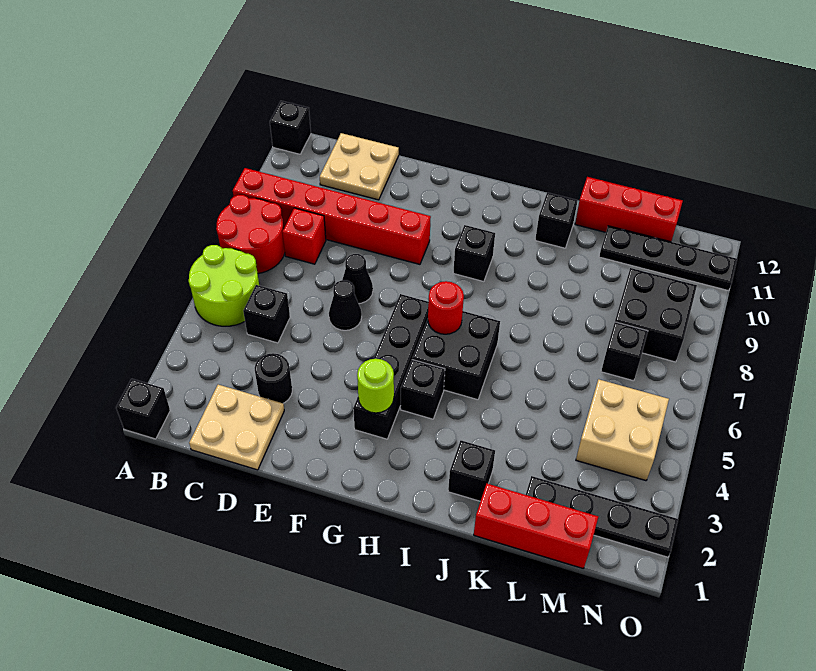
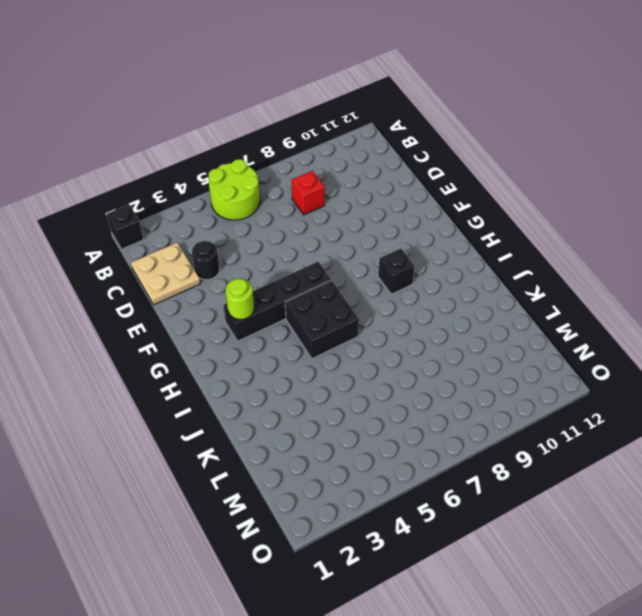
none -> red round brick A7:B8 level 1
none -> red brick A9:F9 level 1
none -> black brick A12 level 1

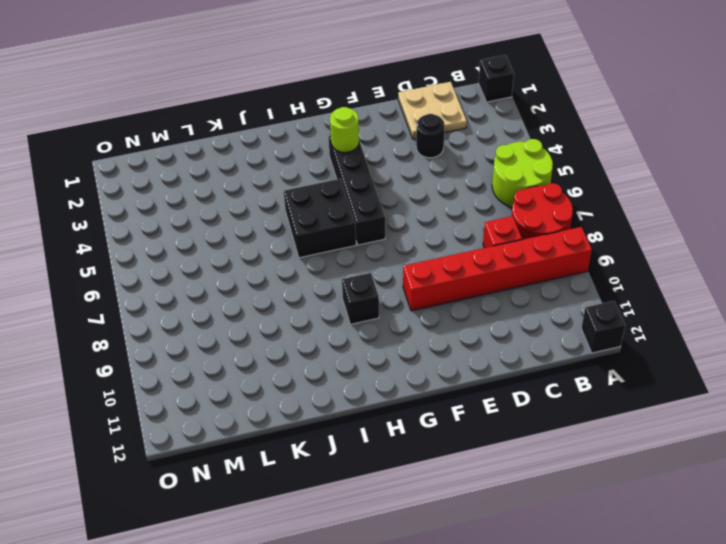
none -> black brick C5 level 1
none -> tan plate C11:D12 level 1
none -> black cone E6 level 1

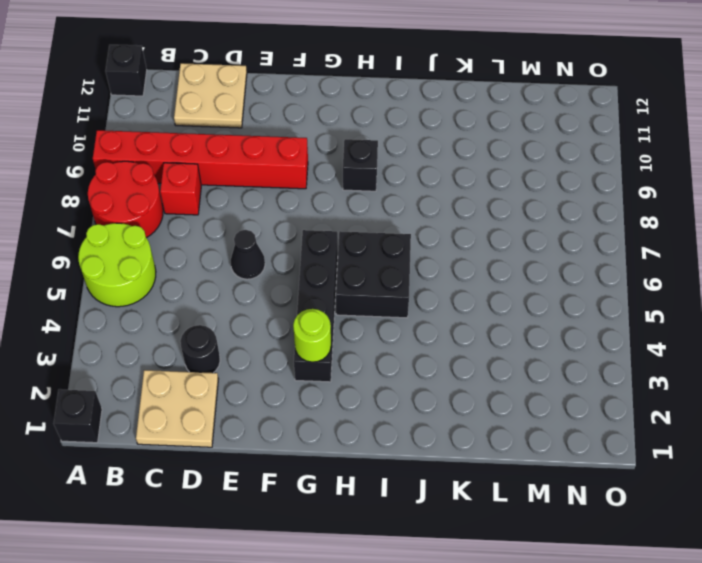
none -> black brick C5 level 1
none -> black cone E7 level 1
none -> black brick H4 level 1

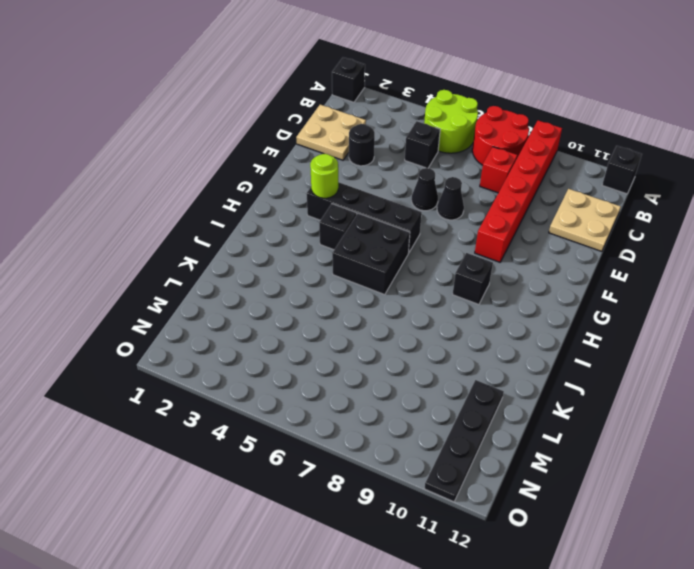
none -> black brick J2 level 1
none -> black brick J11 level 1
none -> red brick K1:M1 level 1

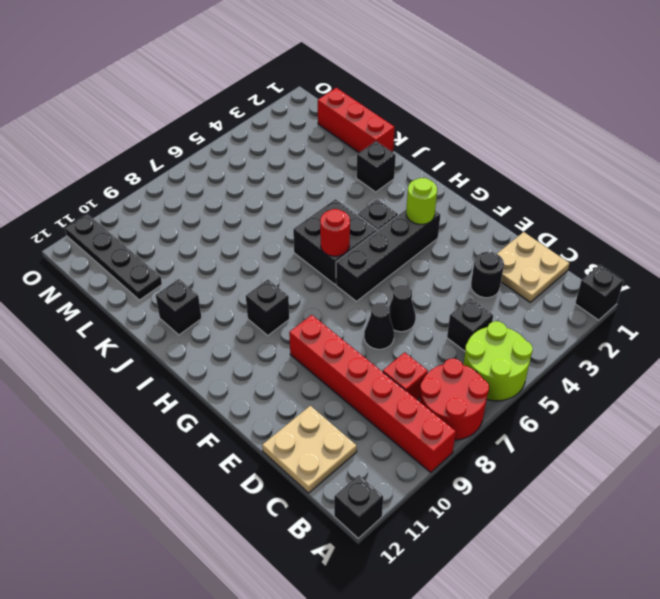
none -> red brick K12:M12 level 1
none -> black plate L2:O2 level 1
none -> tan brick M4:N5 level 1

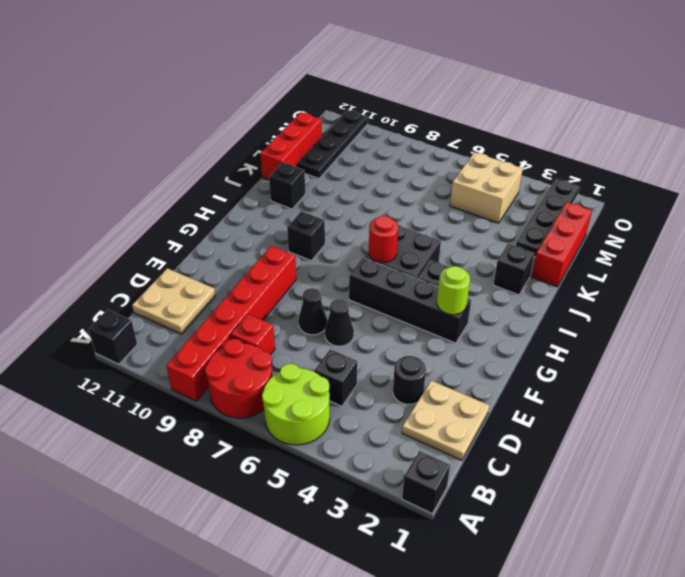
none -> black brick M7 level 1
none -> black brick M8:N9 level 1

